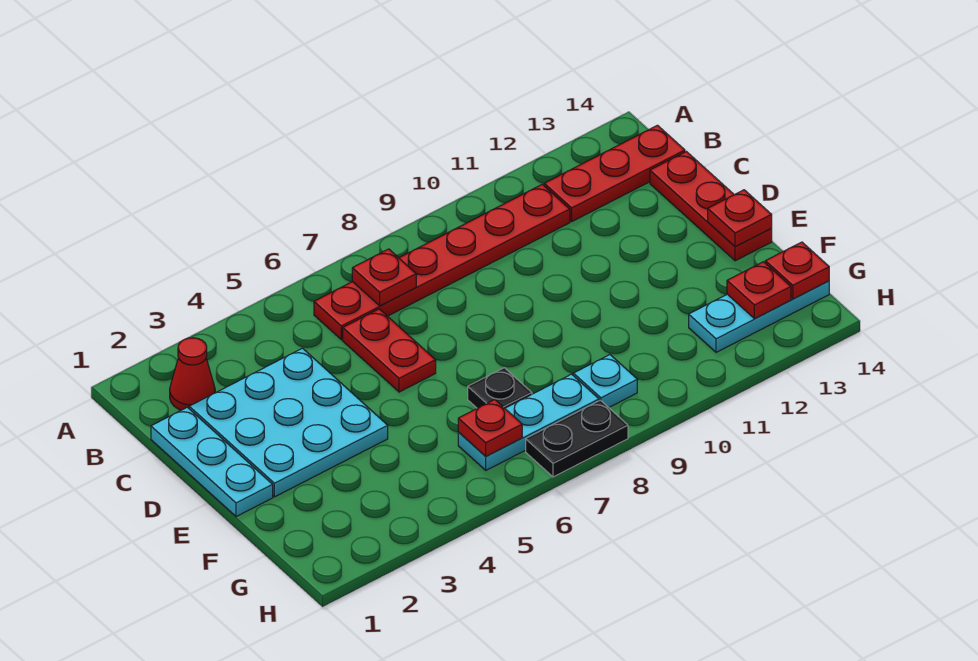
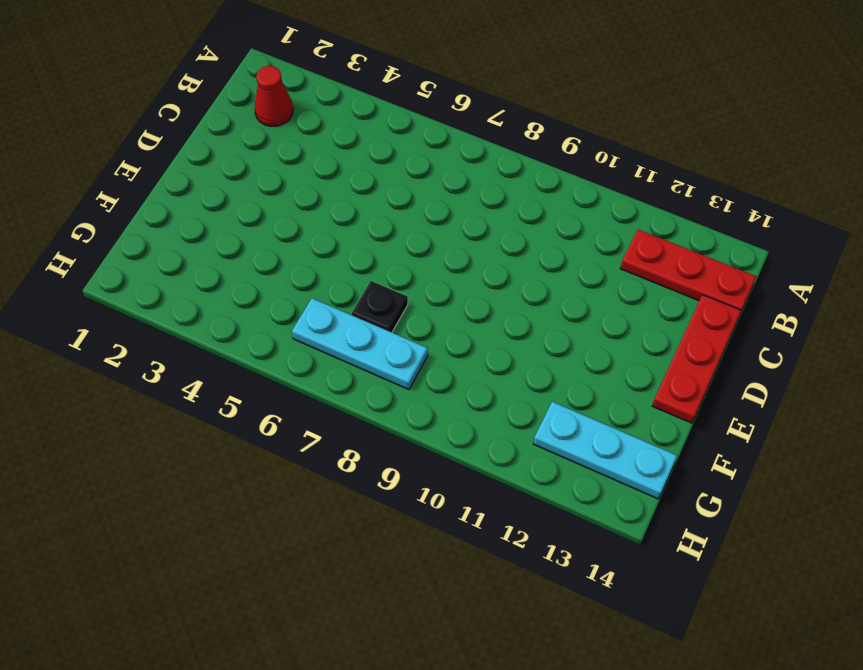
none -> red plate B6:B11 level 1
none -> cyan plate C1:E1 level 1
none -> cyan plate C2:E4 level 1

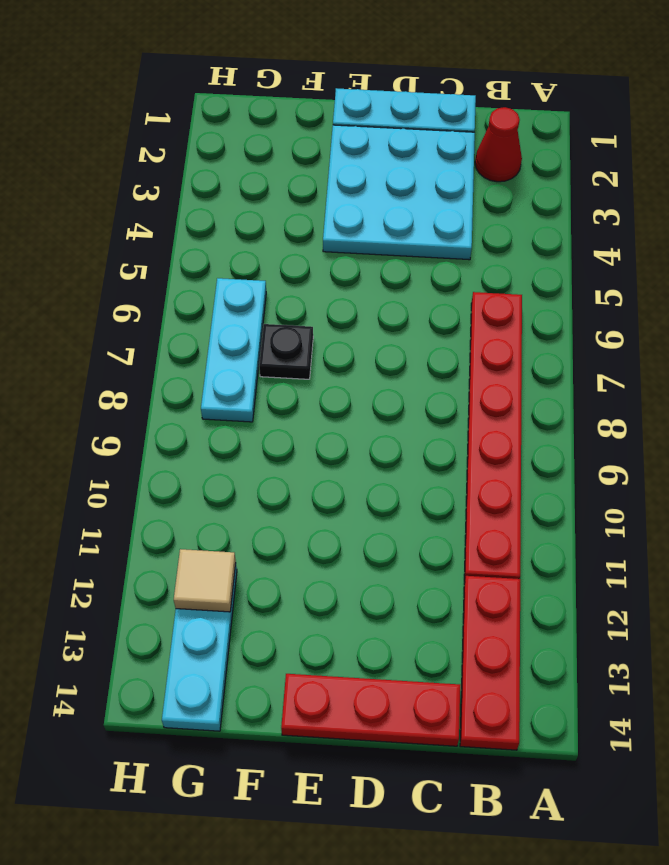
tan tile G12 level 2 -> none
none -> red plate C6:D6 level 1
none -> cyan plate G9 level 1
none -> black plate H7:H8 level 1

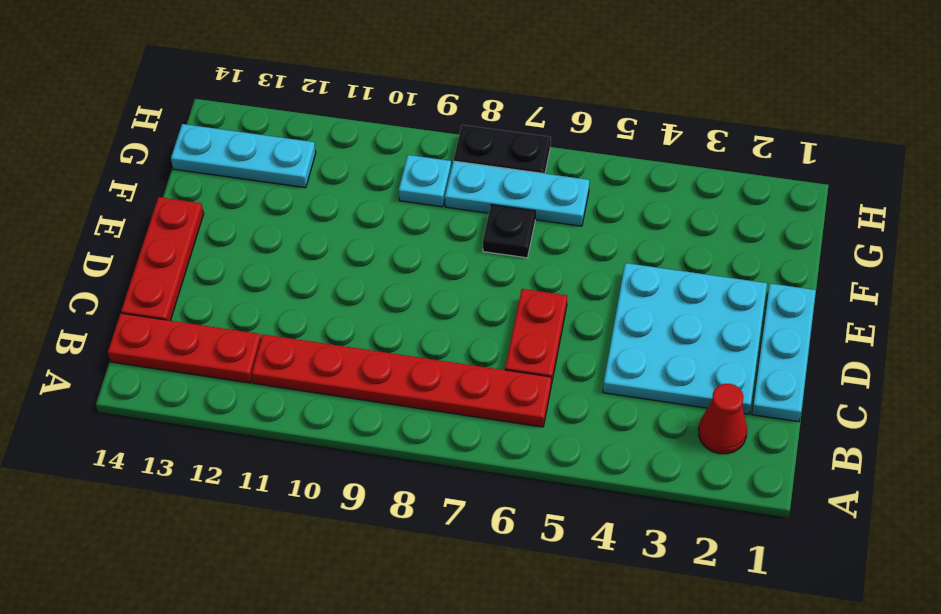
none -> red plate B7 level 2
none -> red plate E14 level 2
none -> red plate G6 level 2

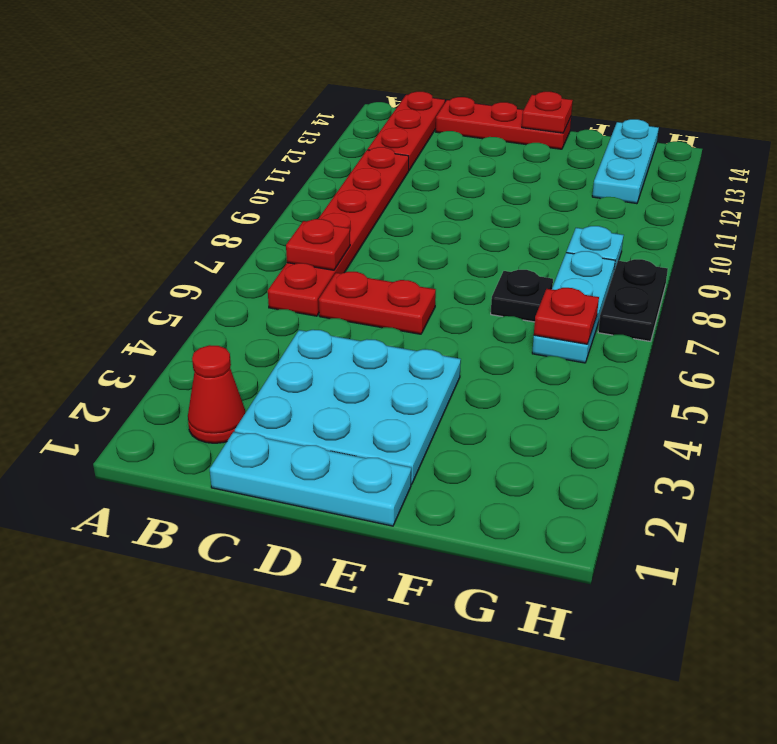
none -> red plate G13 level 2
none -> red plate G14 level 2

